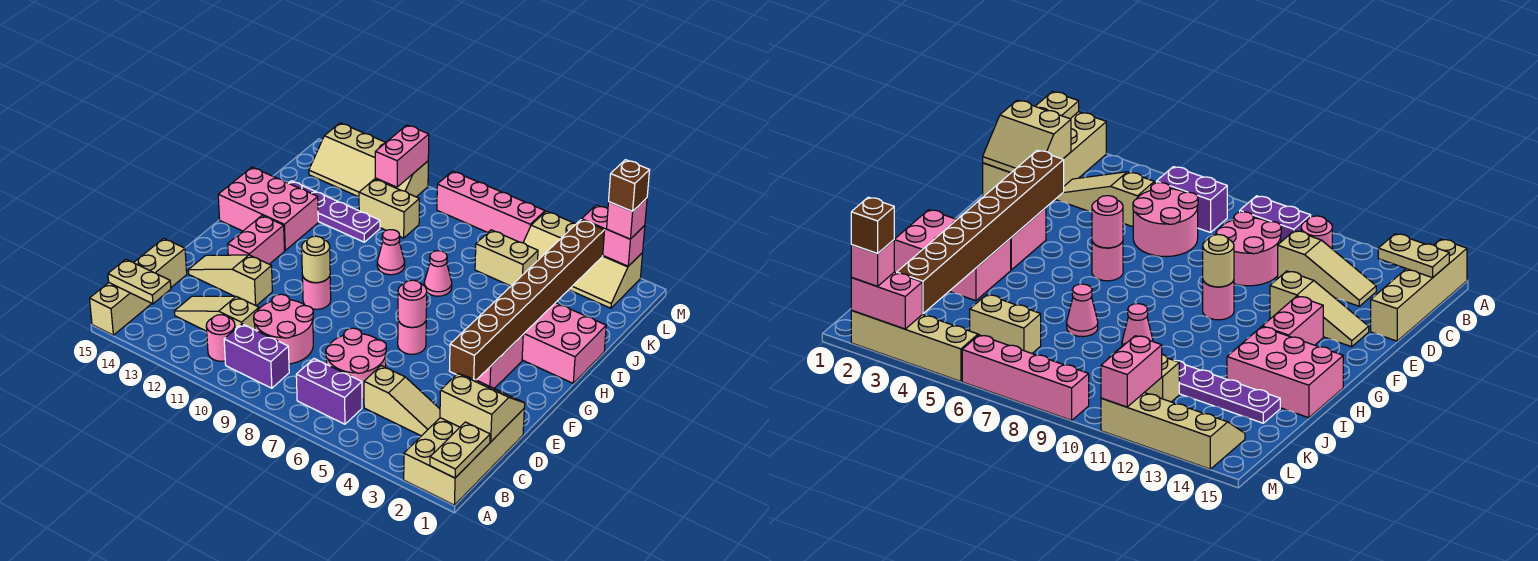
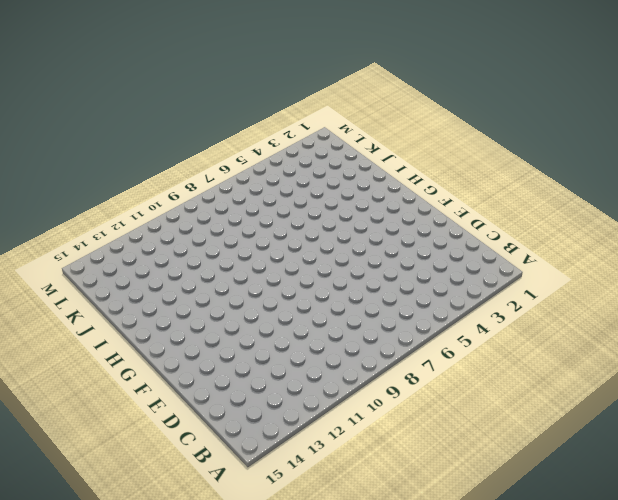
none -> tan brick A1:D2 level 1
none -> tan brick A15:D15 level 1
none -> purple brick B6:B7 level 1
none -> purple brick B9:B10 level 1

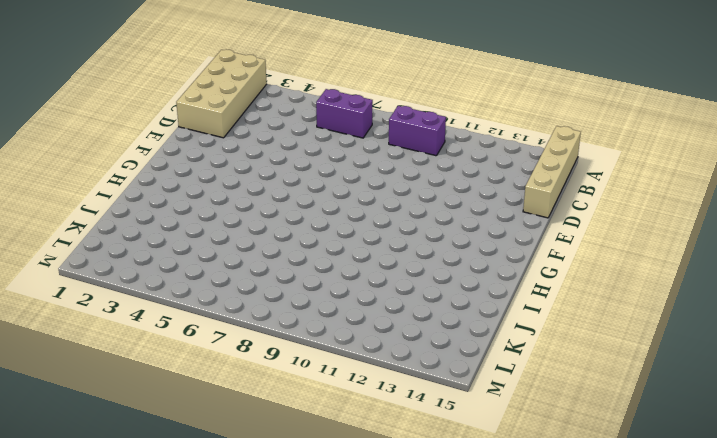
none -> pink round brick B11 level 1
none -> tan slope C3:C5 level 1 top 5
none -> pink round brick C6:D7 level 1
none -> pink round brick C9:D10 level 1

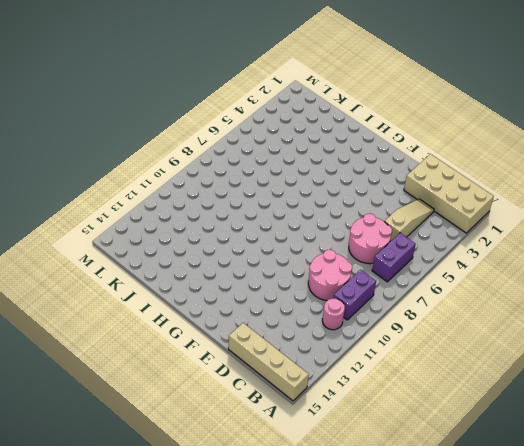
none -> tan slope C11:C13 level 1 top 11
none -> tan slope E12:E14 level 1 top 12
none -> pink brick F3:G3 level 1
none -> pink round brick F6 level 1

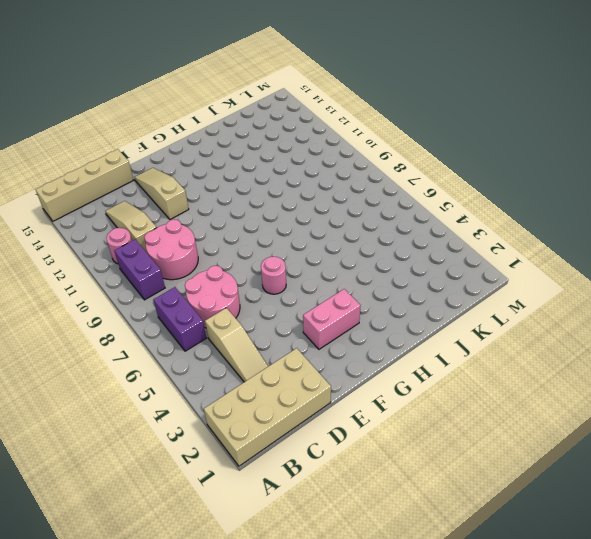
none -> pink round brick F10 level 1
none -> pink brick F13:G13 level 1
none -> pink brick H1:I3 level 1
none -> pink brick H13:I15 level 1

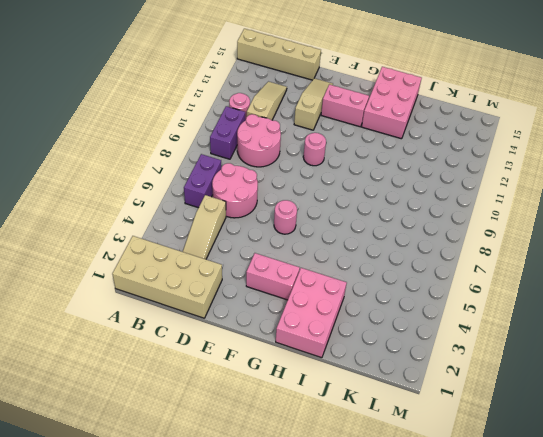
none -> pink cone I7 level 1
none -> pink cone I9 level 1
none -> purple plate J11:J14 level 1
none -> tan brick K5:K6 level 1

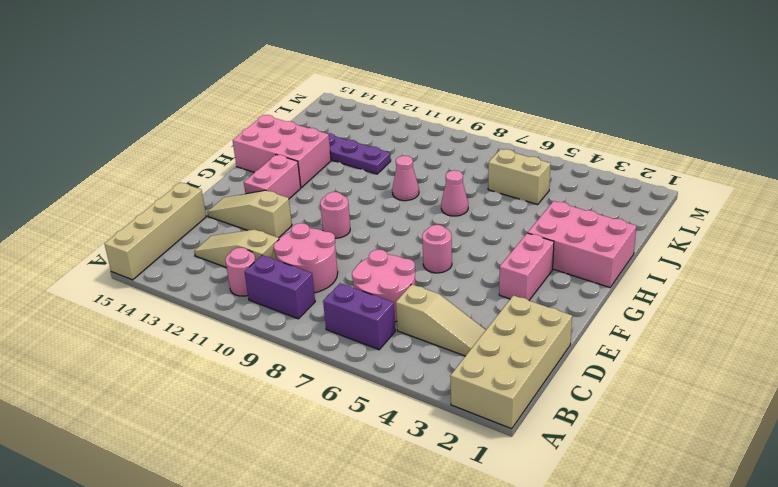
none -> tan brick K10:K11 level 1
none -> tan slope L2:M5 level 1 top M
none -> tan slope L11:M14 level 1 top M
none -> pink brick M6:M9 level 1

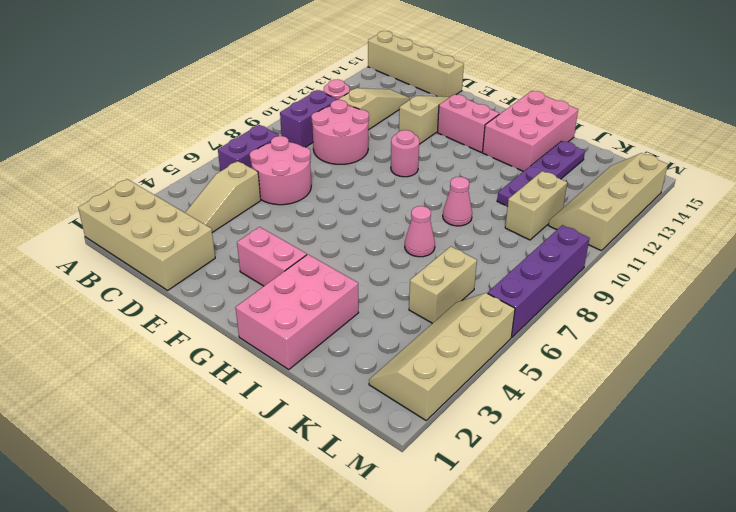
purple brick M6:M9 level 1 -> pink brick M6:M9 level 1
none -> pink round brick F6 level 1
none -> tan plate A1:B1 level 2
none -> tan plate B14:B15 level 2
none -> tan slope C1:D2 level 2 top C

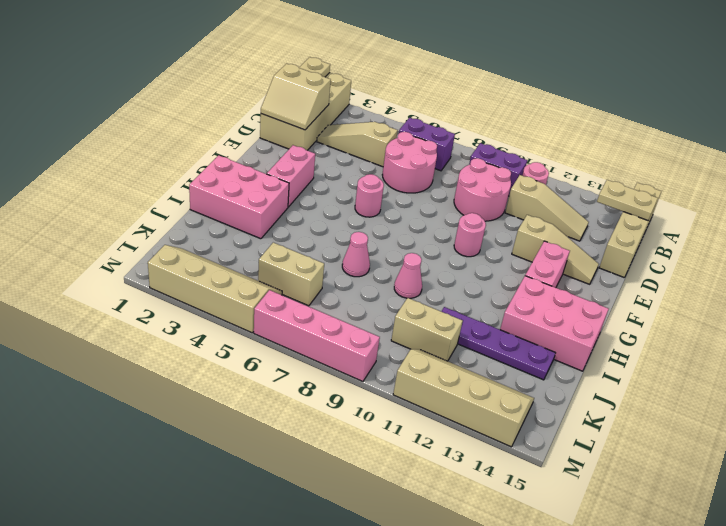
none -> brown brick E3:L3 level 2
none -> pink round brick F6 level 2
none -> tan round brick F10 level 2
none -> pink brick L11:M11 level 2

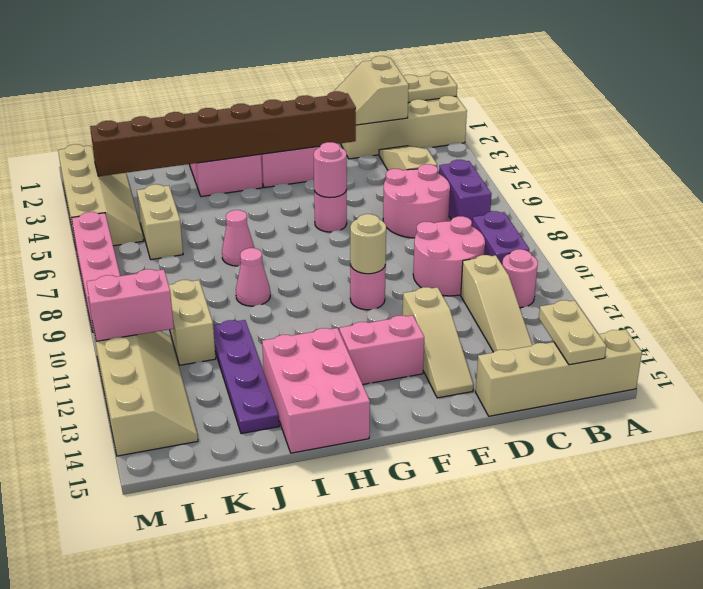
none -> pink brick M2:M3 level 2
none -> pink brick M2 level 3
none -> brown brick M2 level 4

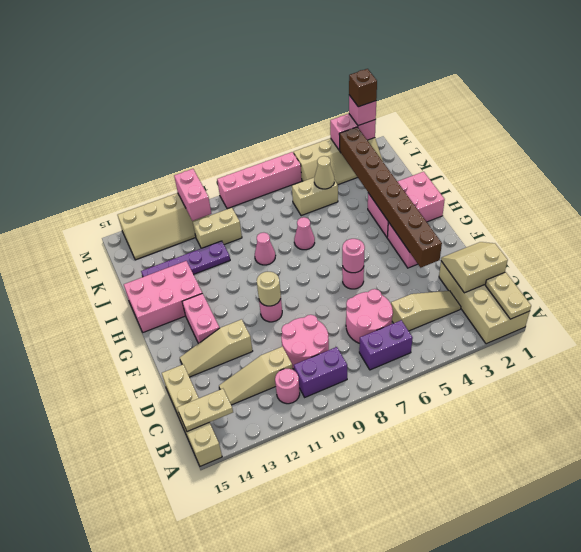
tan cone K5 level 2 -> none

